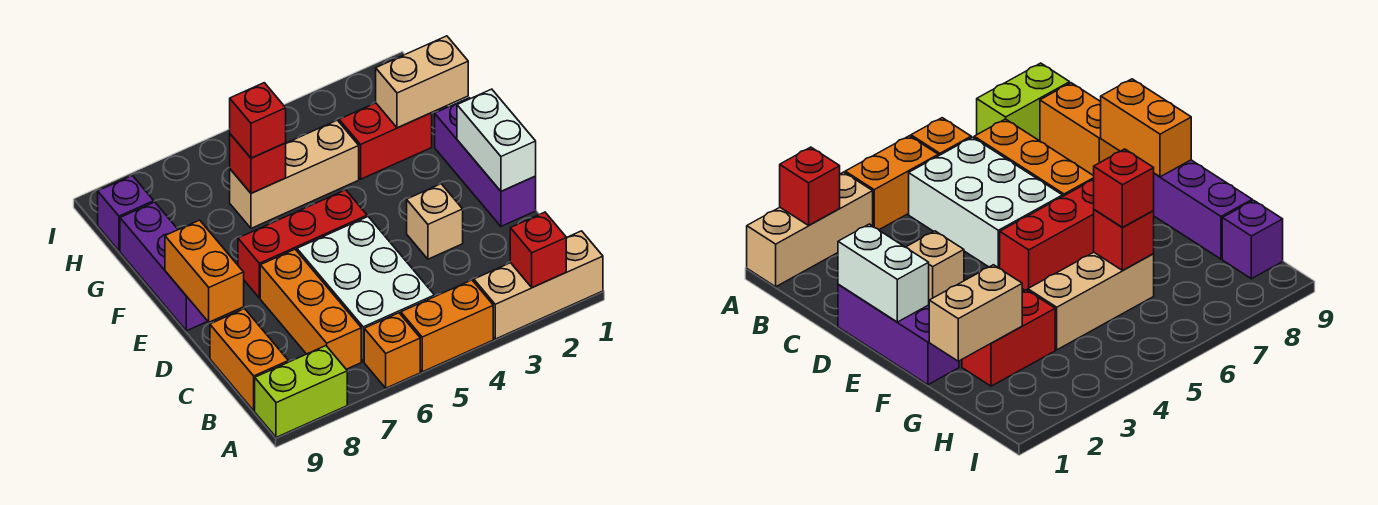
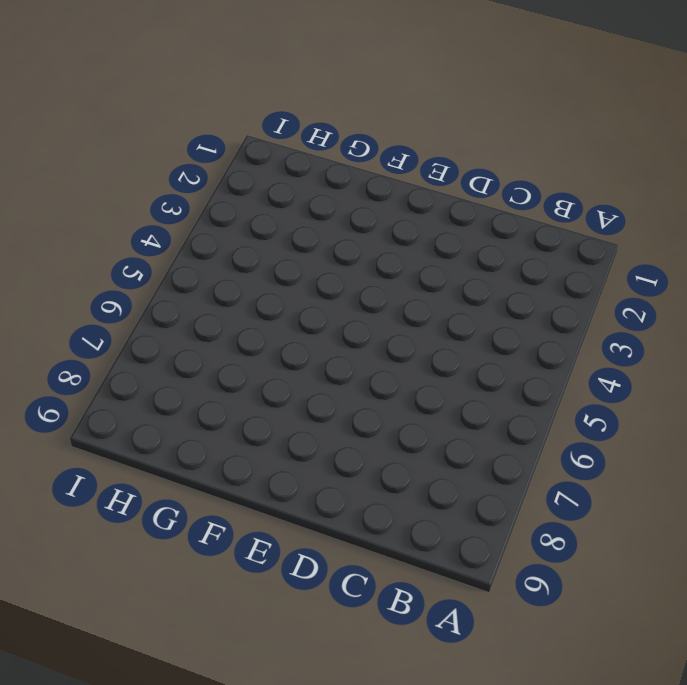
none -> tan brick A1:A3 level 1
none -> orange brick A4:A5 level 1
none -> orange brick A6 level 1

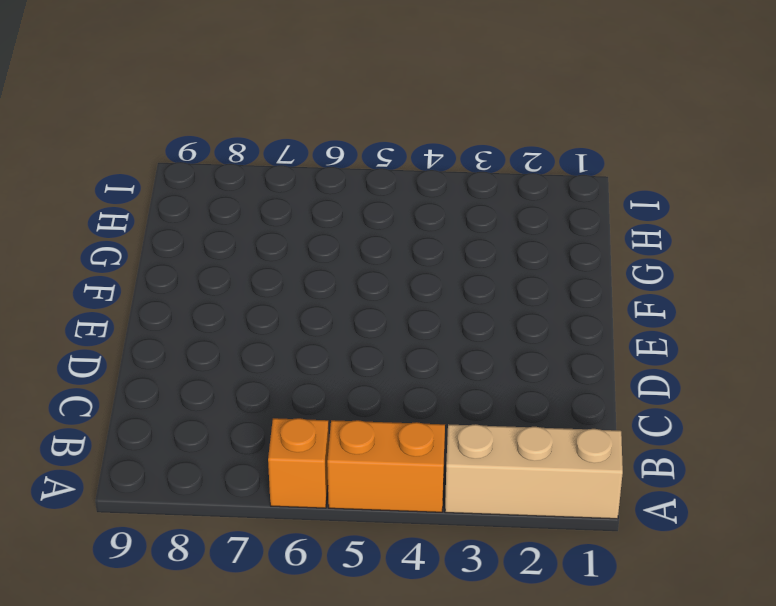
none -> lime brick A8:A9 level 1
none -> white brick B5:D6 level 1
none -> orange brick B7:D7 level 1

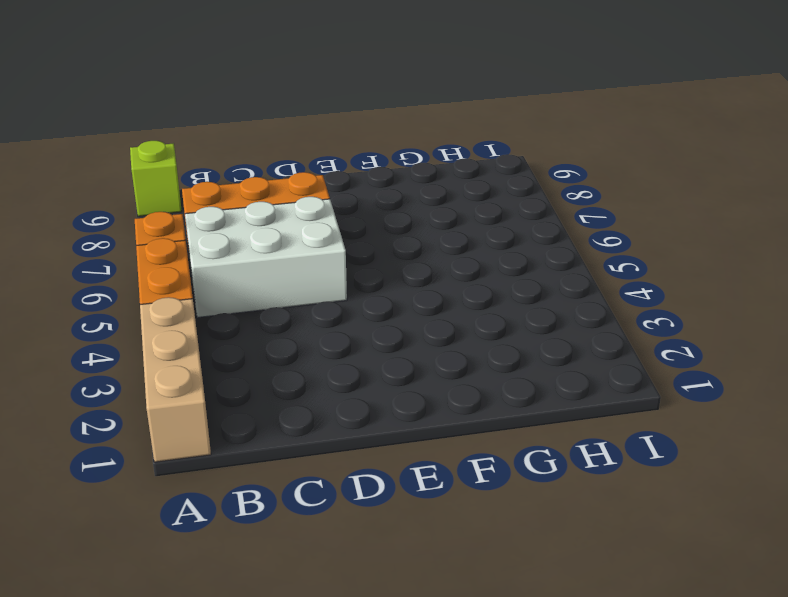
lime brick A9 level 1 -> lime brick A8:A9 level 1
none -> orange brick B9:C9 level 1
none -> purple brick D1:F1 level 1
none -> tan brick D3 level 1

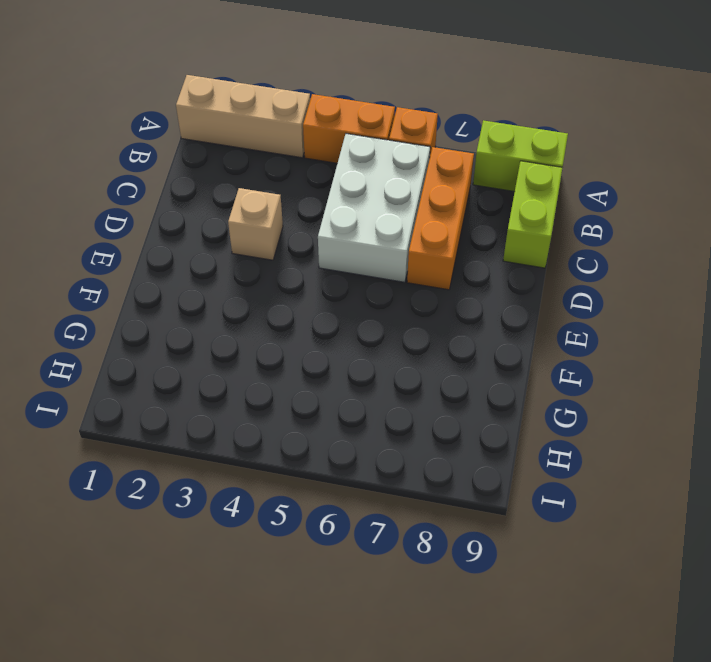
lime brick B9:C9 level 1 -> orange brick B9:C9 level 1
none -> purple brick D1:F1 level 1
none -> red brick E5:E7 level 1
none -> purple brick E9:G9 level 1

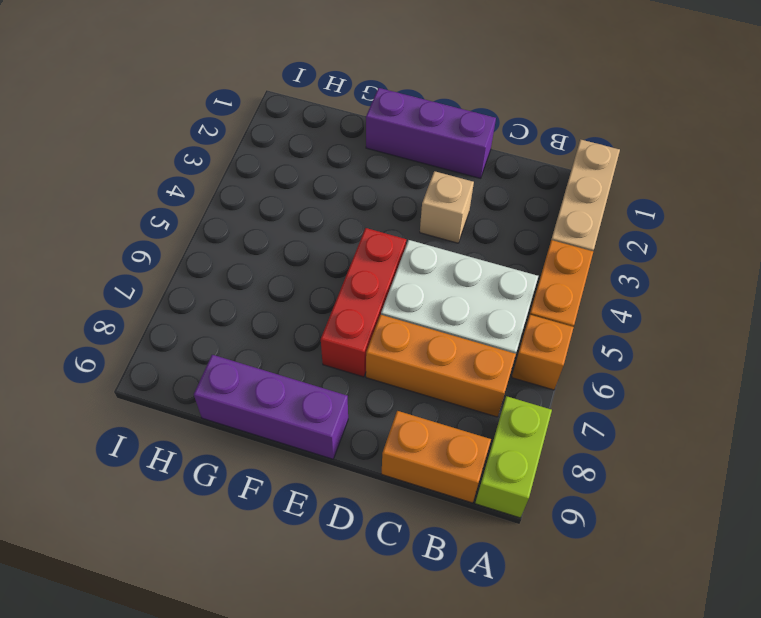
none -> red brick G2:G3 level 1
none -> tan brick G4:G6 level 1
none -> purple brick H9 level 1

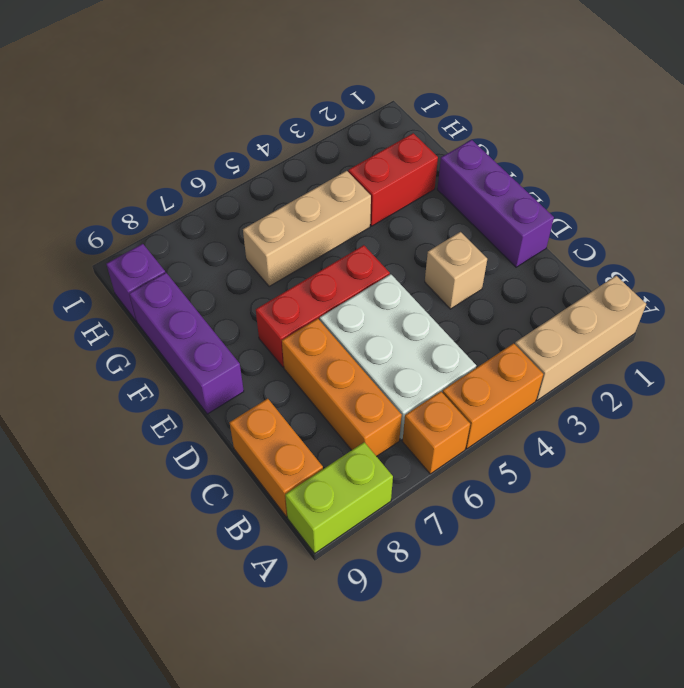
none -> red brick A2 level 2
none -> white brick D1:E1 level 2
none -> orange brick D9:E9 level 2

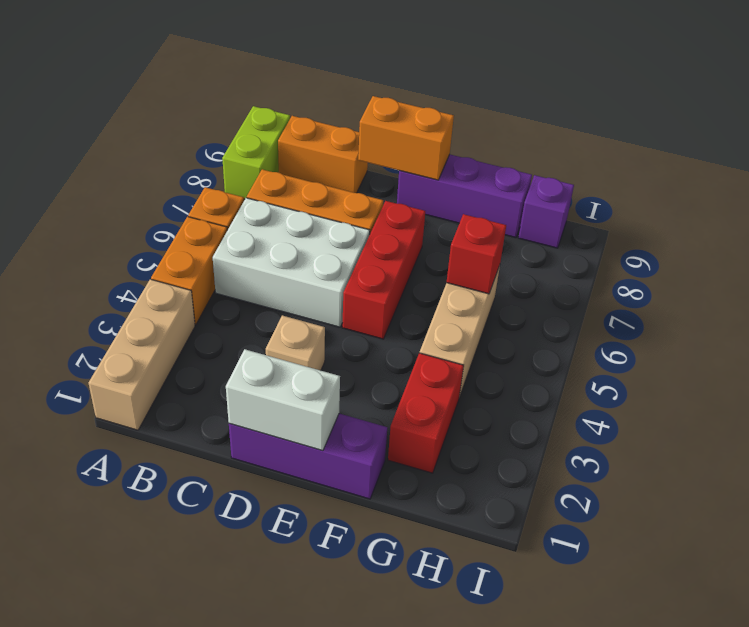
none -> red brick A2 level 2
none -> tan brick G1:G2 level 2
none -> red brick G6 level 3

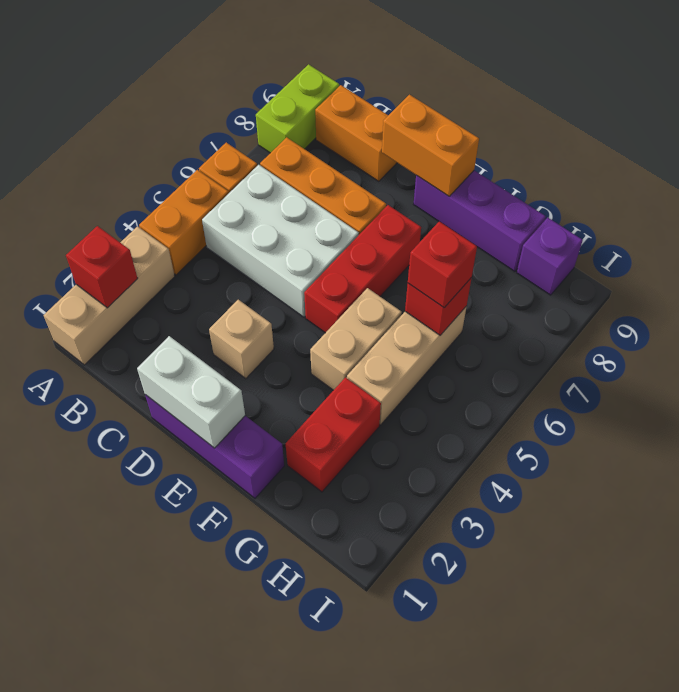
tan brick F4:F5 level 1 -> tan brick G1:G2 level 2

